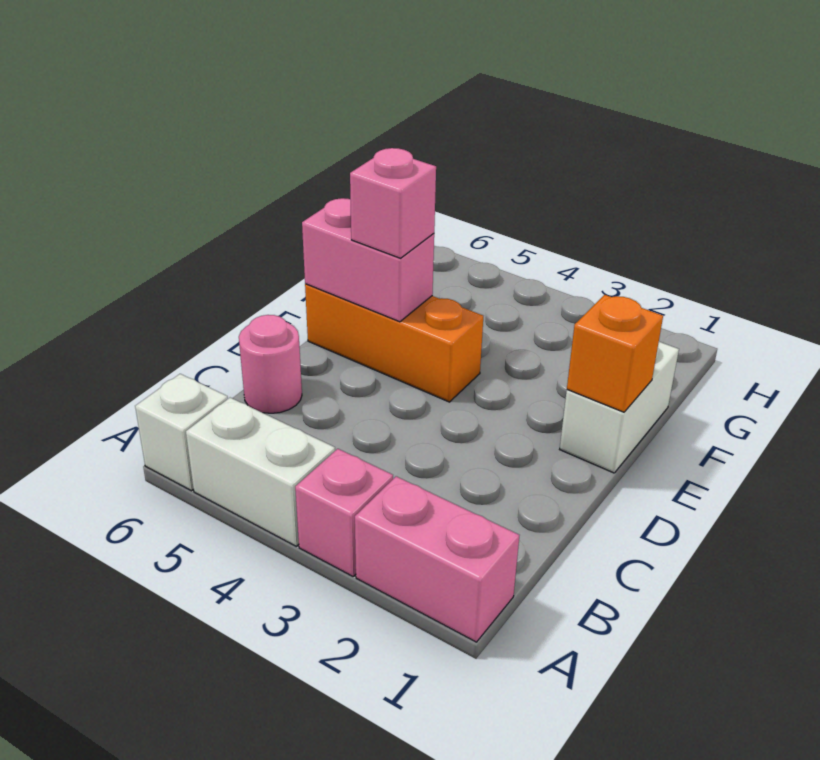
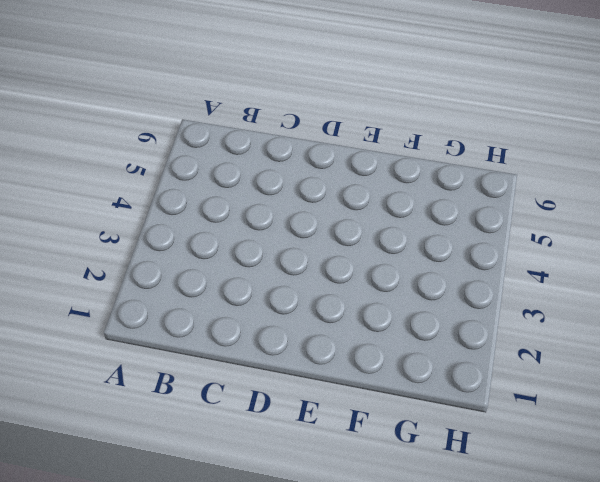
none -> pink brick A1:A2 level 1
none -> pink brick A3 level 1

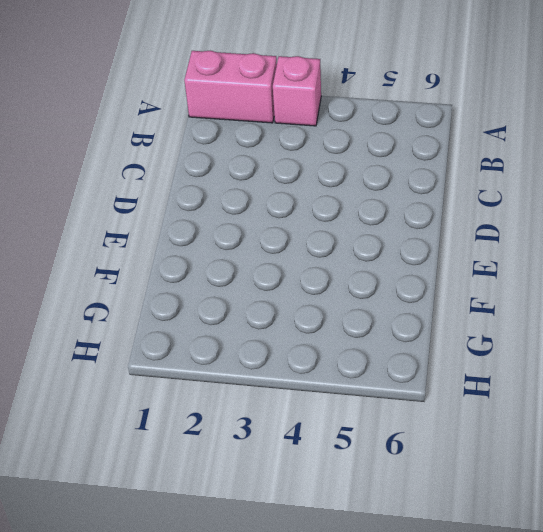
none -> white brick A4:A5 level 1
none -> white brick A6 level 1

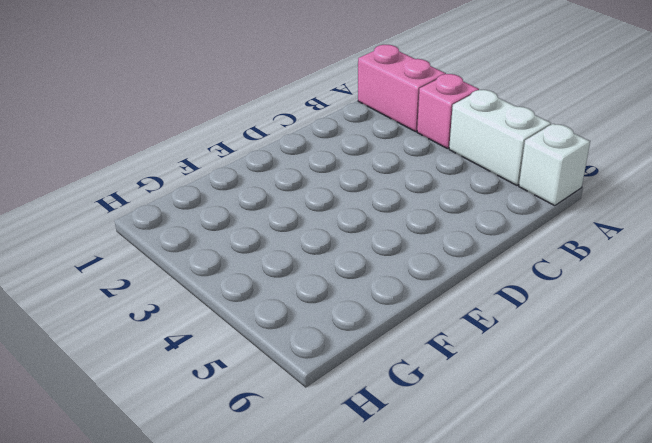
none -> pink round brick C6 level 1
none -> white brick E1:F1 level 1

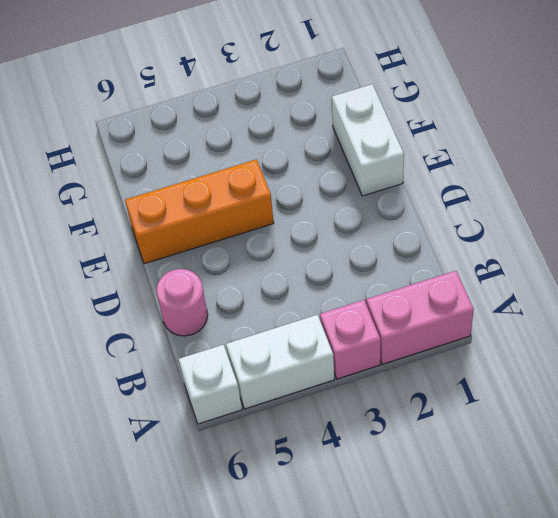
none -> orange brick E1 level 2
none -> pink brick E5:E6 level 2

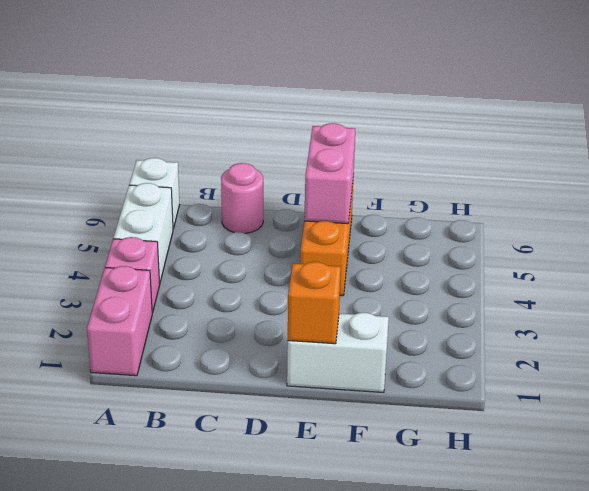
none -> pink brick E5 level 3

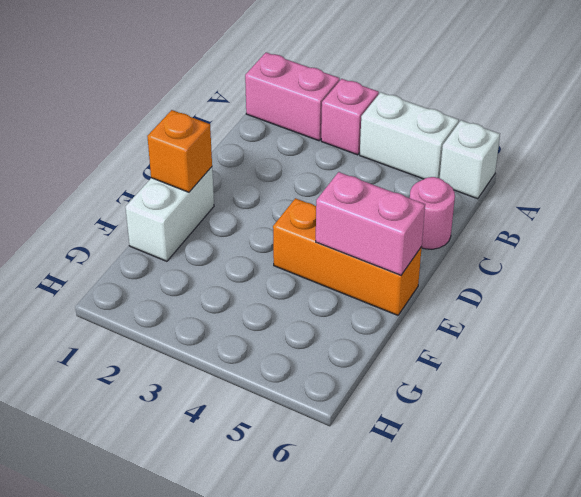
none -> pink brick E5 level 3

